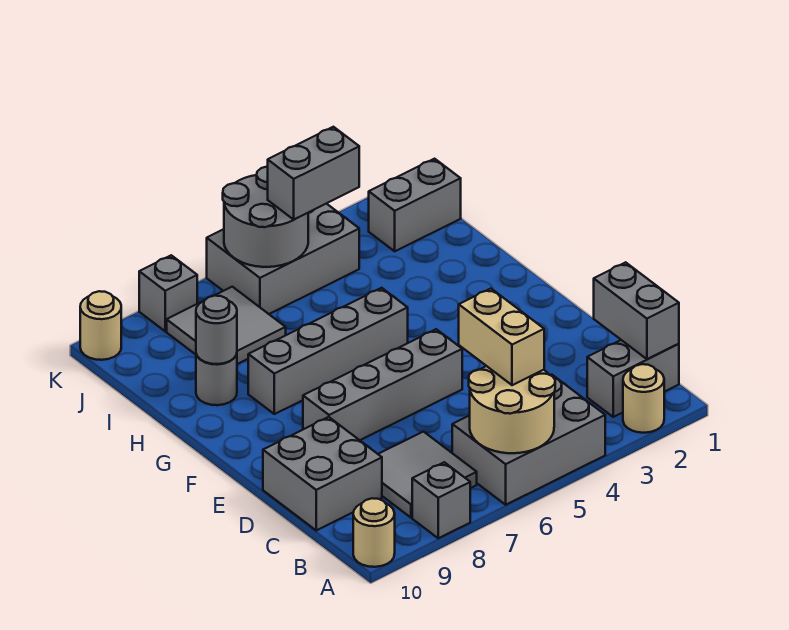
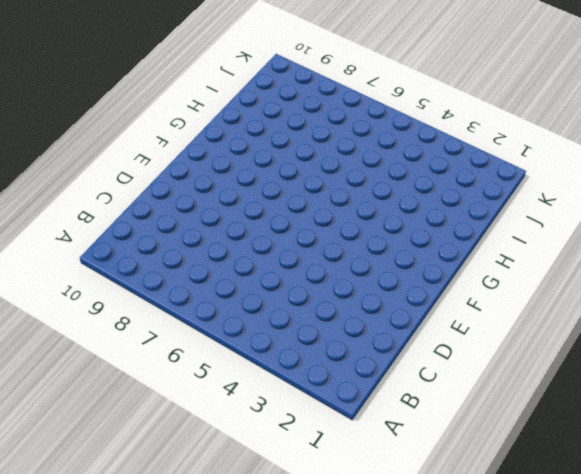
none -> tan round brick A2 level 1
none -> grey brick A4:B6 level 1
none -> grey brick A8 level 1

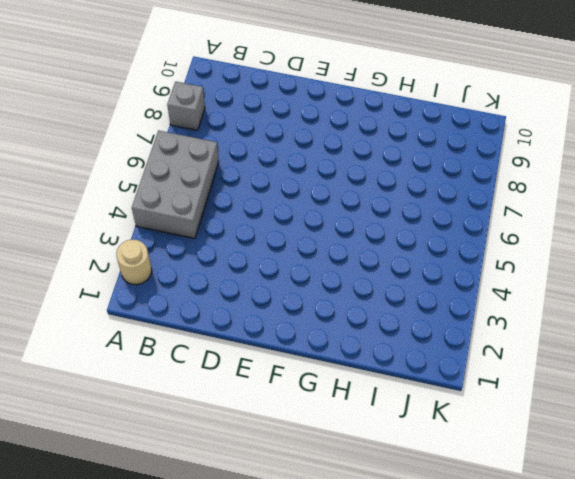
none -> tan round brick A10 level 1
none -> grey brick B1:B2 level 1
none -> grey tile B7:C8 level 1

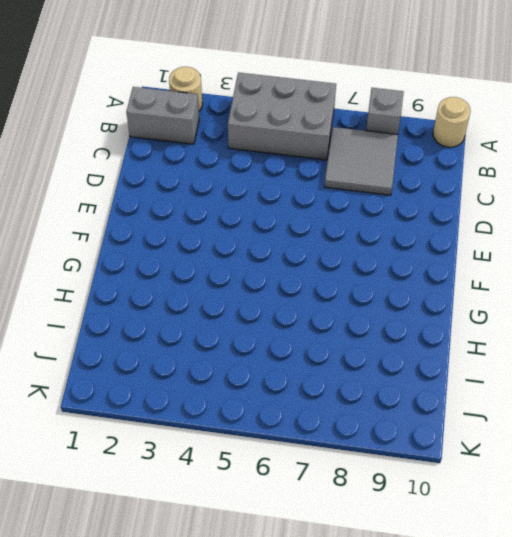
none -> grey brick C9:D10 level 1
none -> grey brick E5:E8 level 1
none -> grey brick G5:G8 level 1

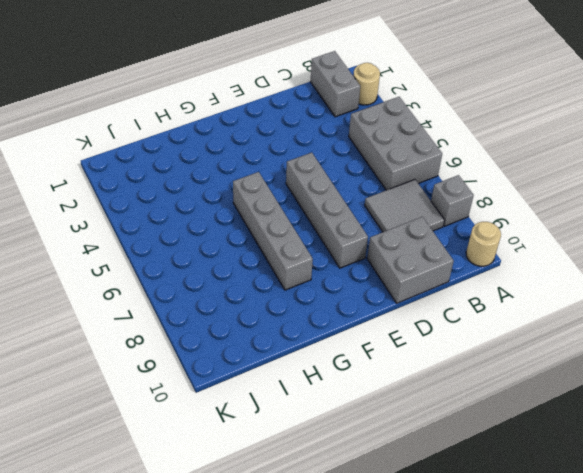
none -> grey round brick H9 level 1
none -> grey tile I7:J8 level 1
none -> grey brick J1:J2 level 1

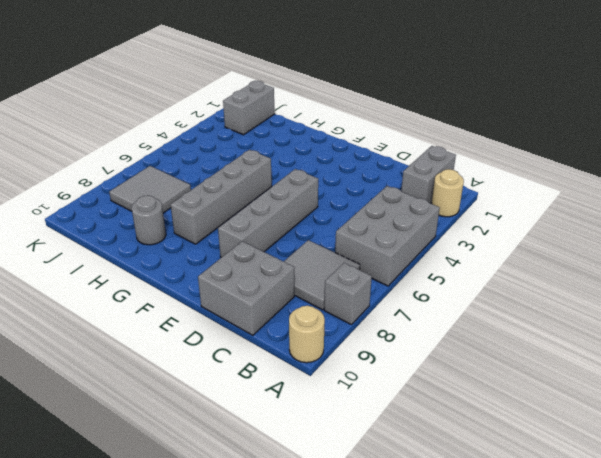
none -> grey brick J4:K6 level 1
none -> grey brick K8 level 1
none -> tan round brick K10 level 1

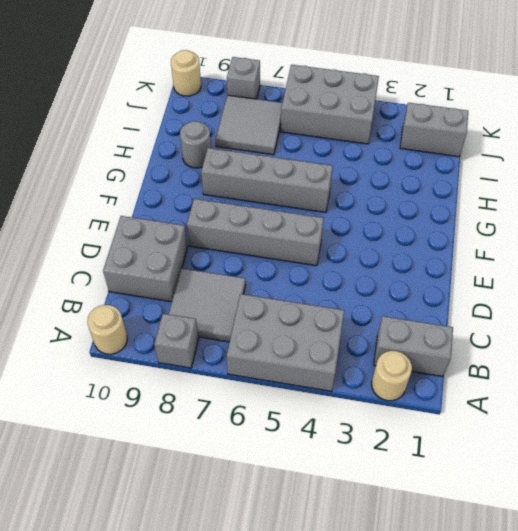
none -> tan round brick A5:B6 level 2
none -> grey brick B1:C1 level 2
none -> grey round brick H9 level 2

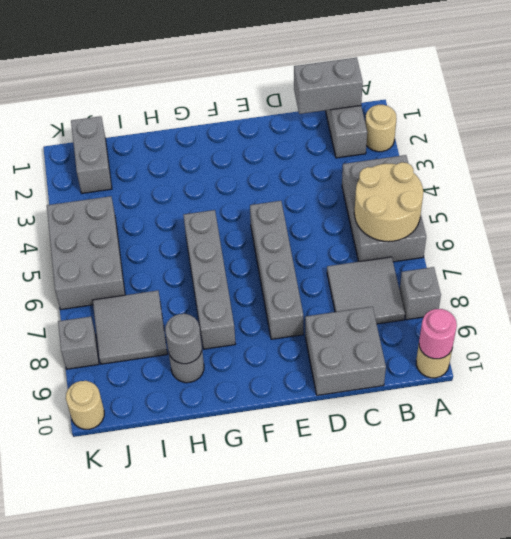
pink round brick A10 level 2 -> none
none -> grey round brick J5:K6 level 2
none -> tan brick B5:C5 level 3
none -> grey brick J4:J5 level 3

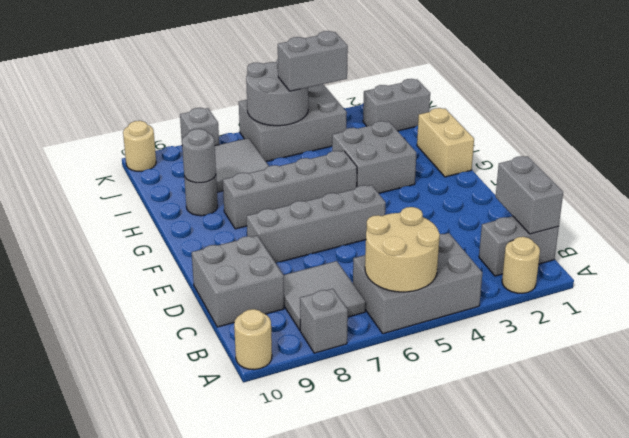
tan brick G1:H1 level 1 -> tan brick B5:C5 level 3
grey brick G3:H4 level 1 -> none

